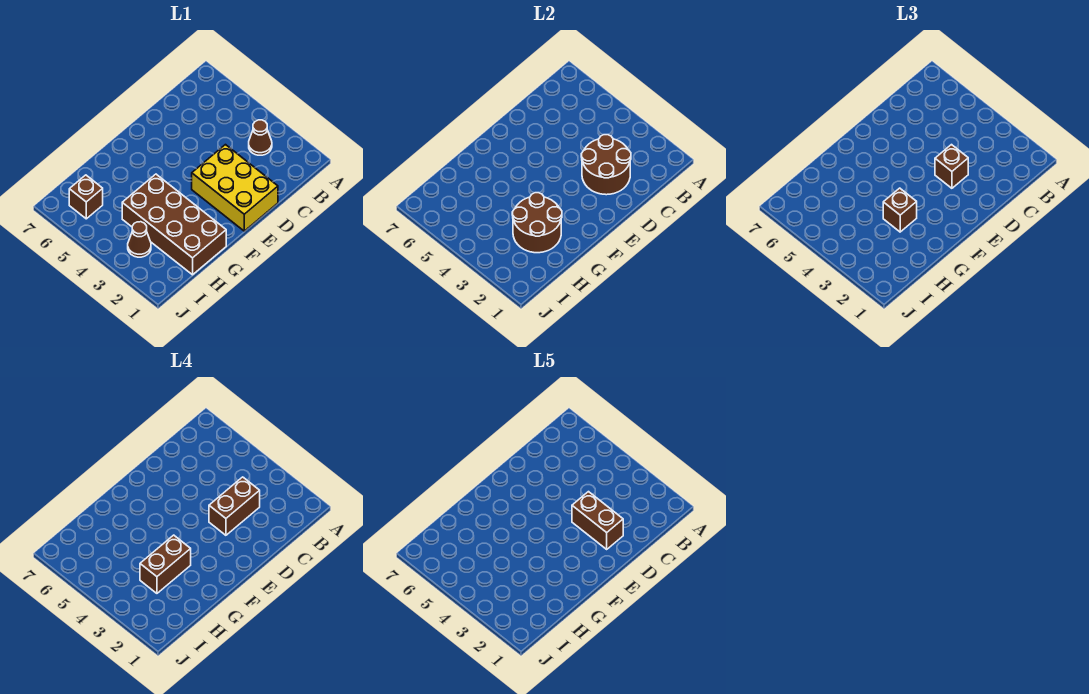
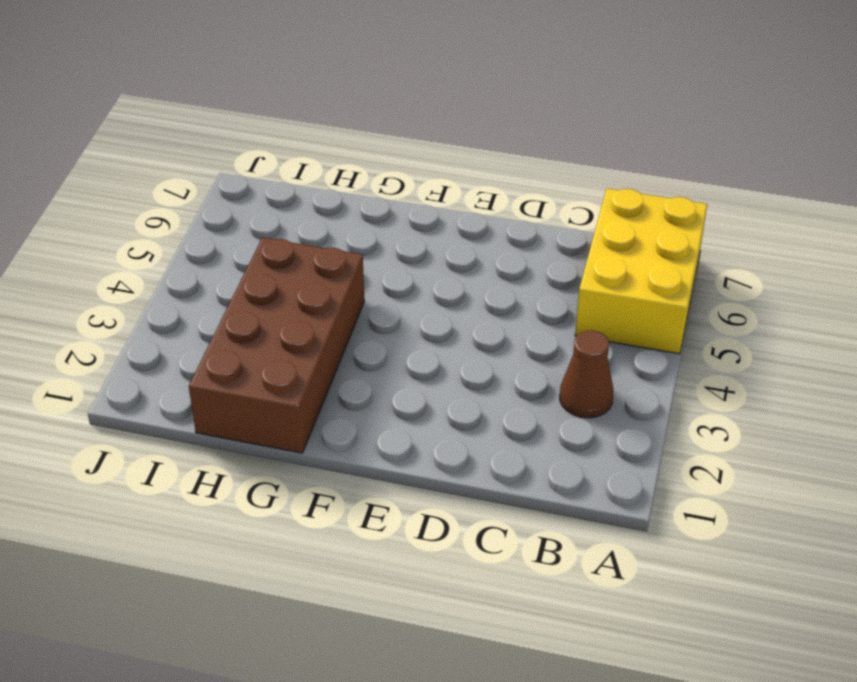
yellow brick A5:B7 level 1 -> yellow brick D1:E3 level 1
none -> brown cone I3 level 1
none -> brown brick I6 level 1
none -> brown round brick C2:D3 level 2

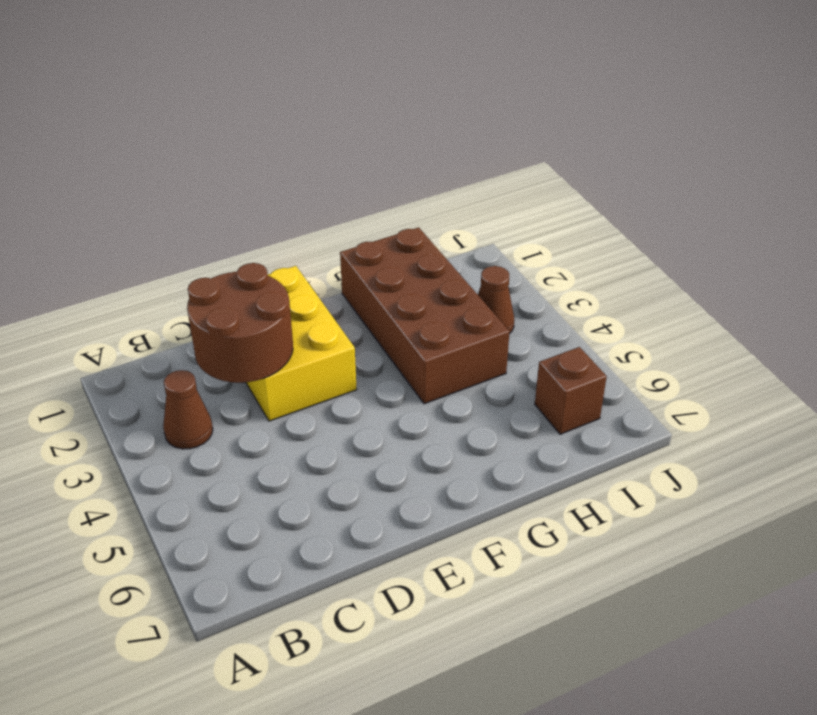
none -> brown round brick G2:H3 level 2
none -> brown brick D3 level 3
none -> brown brick G3 level 3

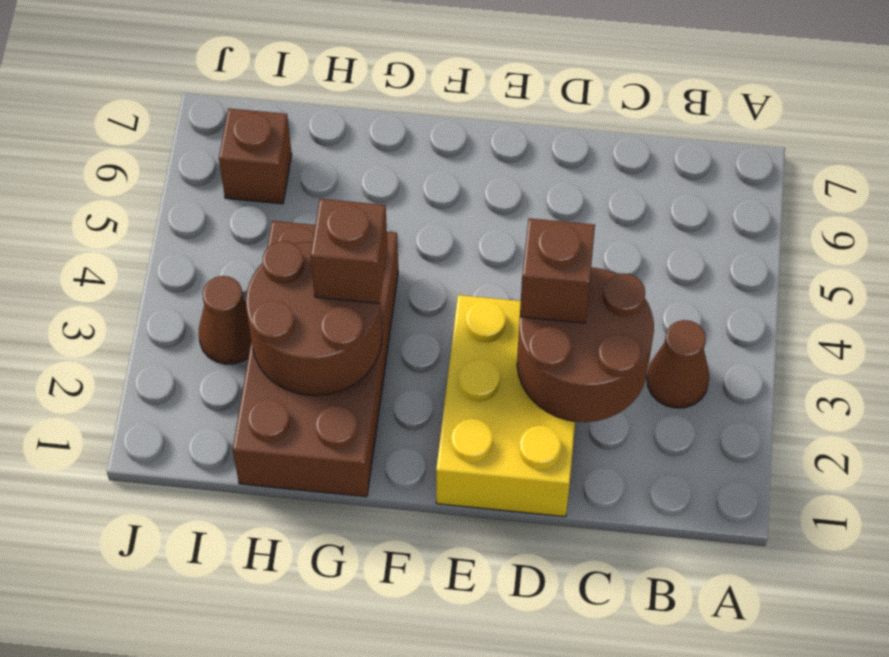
none -> brown brick C3:D3 level 4
none -> brown brick G3:H3 level 4
none -> brown brick D2:D3 level 5

